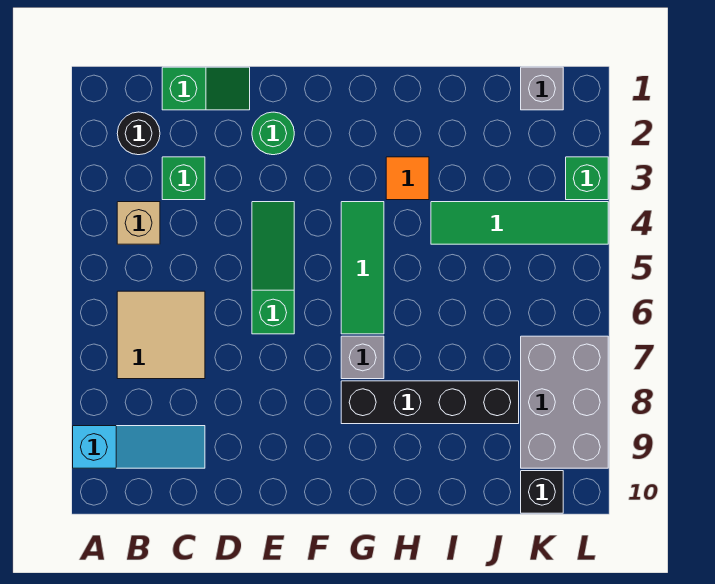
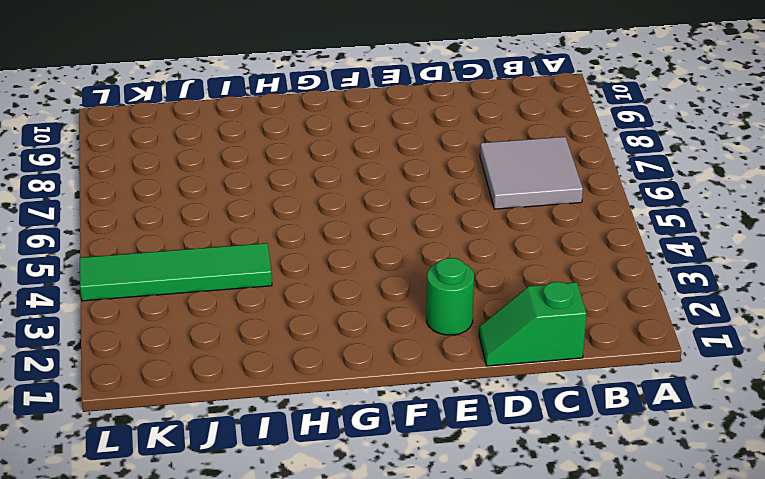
grey tile B6:C7 level 1 -> tan tile B6:C7 level 1
none -> cyan slope A9:C9 level 1 top A
none -> black round brick B2 level 1
none -> tan brick B4 level 1

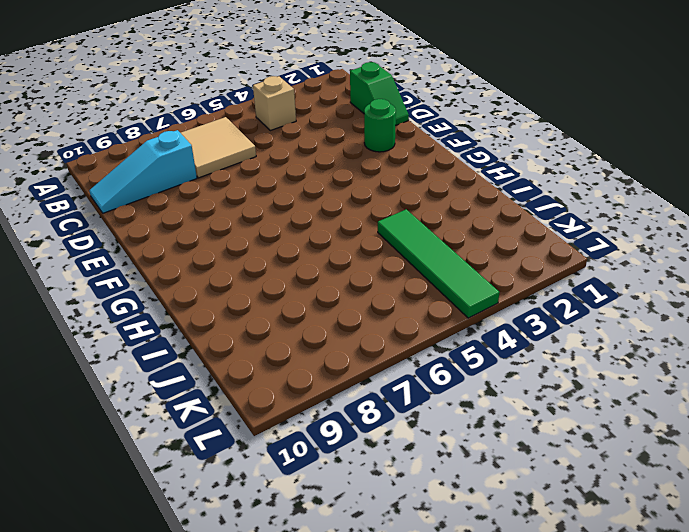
cyan slope C8:C10 level 1 top 8 -> cyan slope A9:C9 level 1 top A
none -> black round brick B2 level 1
none -> green brick C3 level 1
none -> green slope E4:E6 level 1 top 6

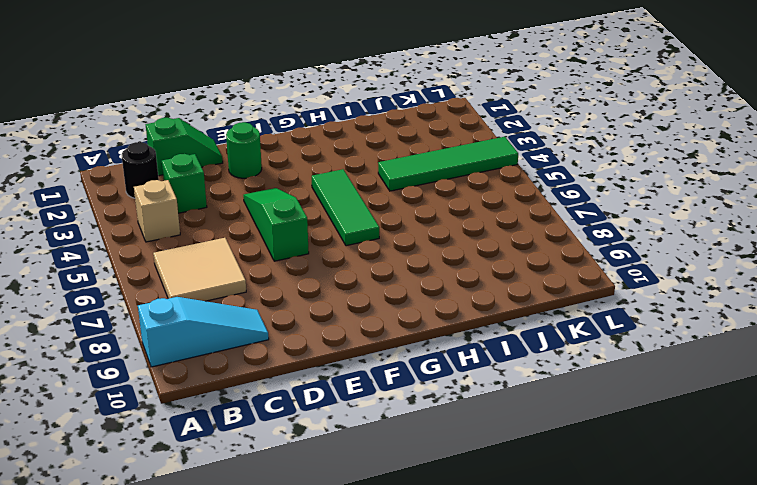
none -> grey brick G7 level 1
none -> black brick G8:J8 level 1
none -> orange tile H3 level 1

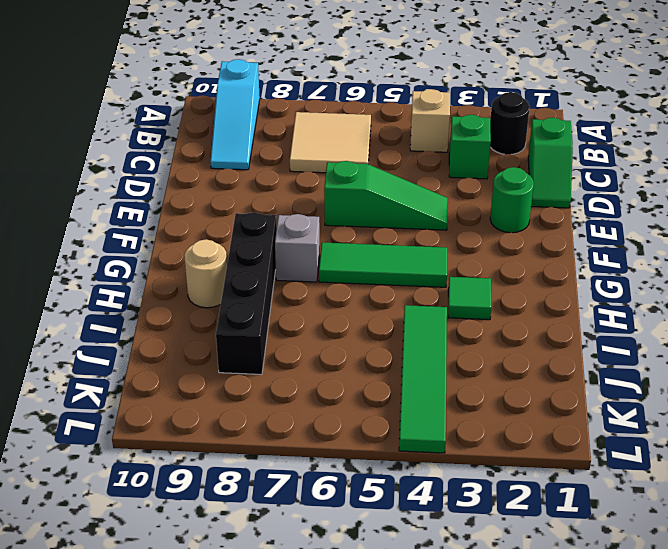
green tile H3 level 1 -> orange tile H3 level 1
tan round brick H9 level 1 -> none
none -> grey brick K1 level 1
none -> grey brick K7:L9 level 1
none -> black brick K10 level 1

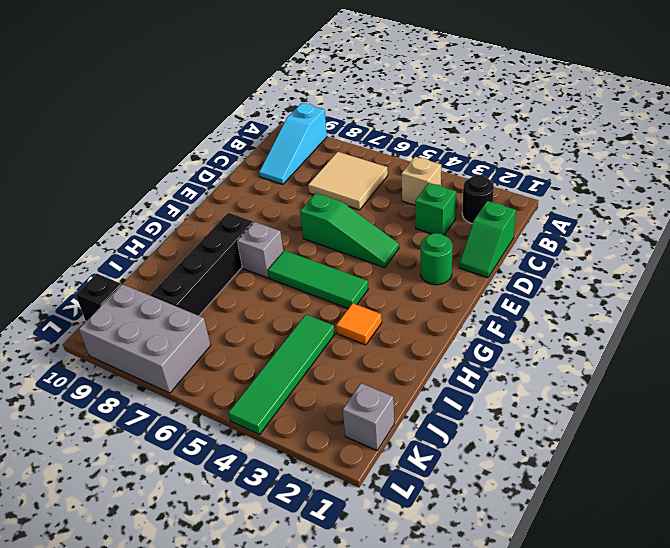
none -> green brick L3 level 1

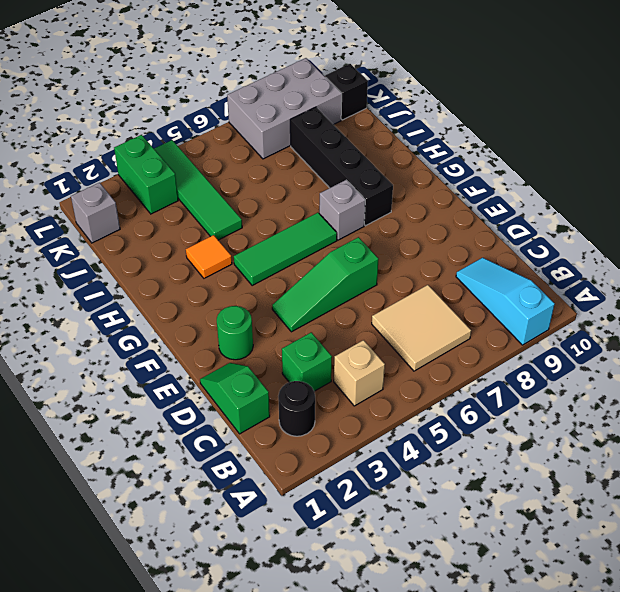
green brick K3:L3 level 1 -> green brick L3 level 1

